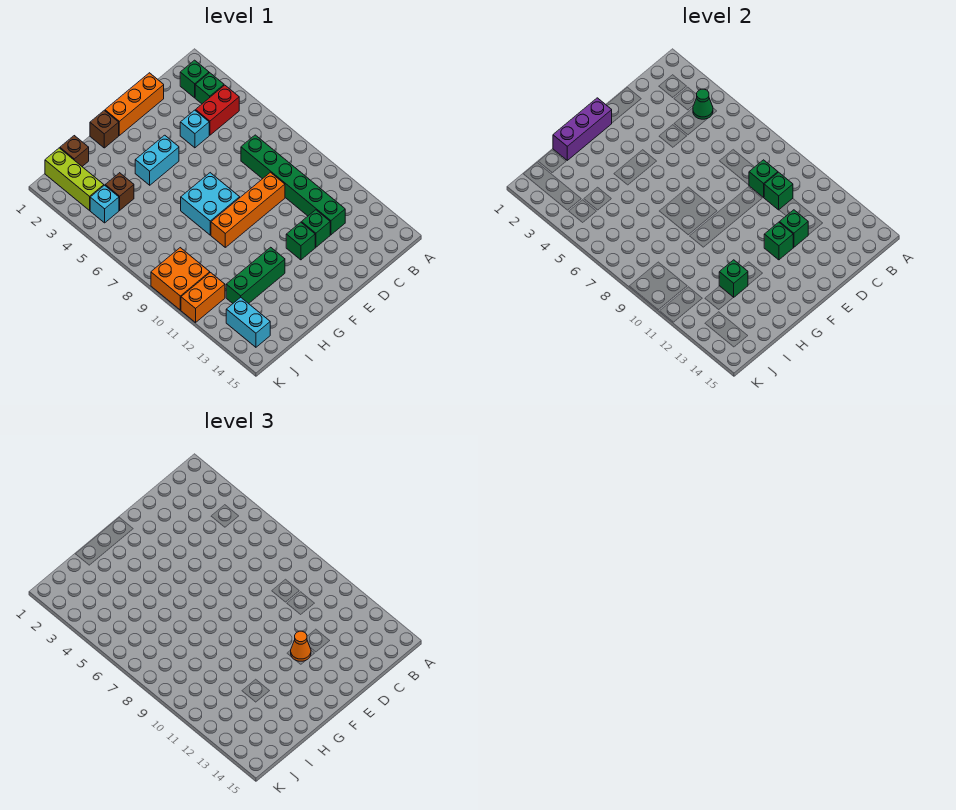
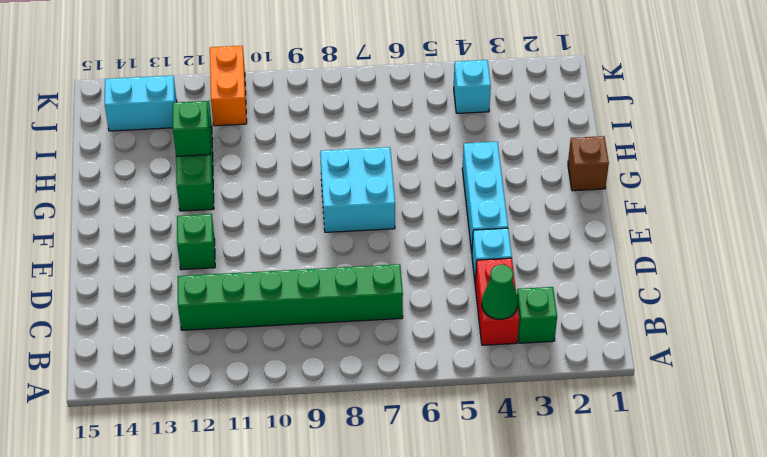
cyan brick E4:G4 level 1 -> cyan brick F4:G4 level 1
none -> green brick B2 level 1
none -> orange brick D1:F1 level 1
none -> orange brick D9:G9 level 1

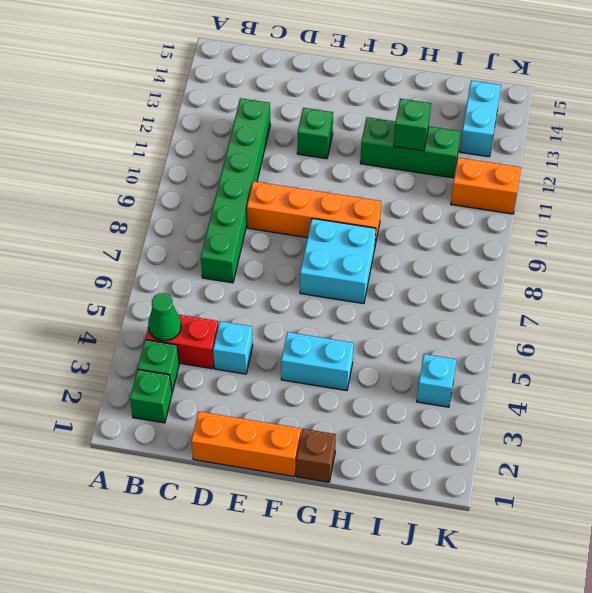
none -> green brick D12 level 1
none -> brown brick I1 level 1
none -> brown brick I4 level 1

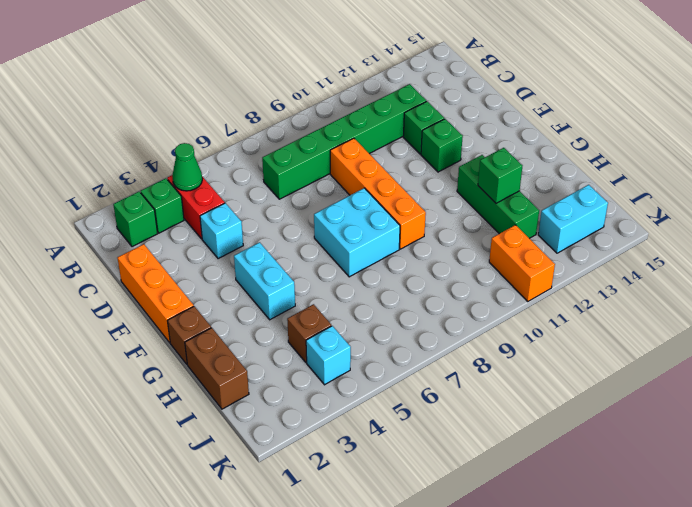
brown brick H1:I1 level 1 -> brown brick I1 level 1
none -> lime brick J1:J3 level 1
none -> orange brick J9:K10 level 1
none -> green brick C9 level 2

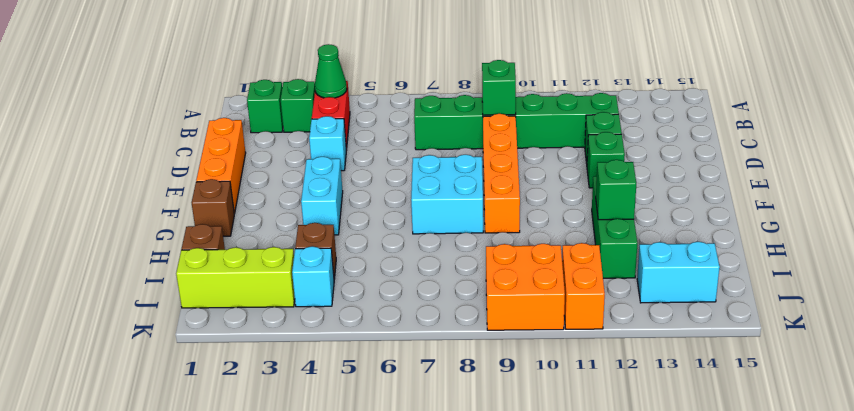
none -> green brick C10 level 2
none -> green brick D12 level 2
none -> green brick E12 level 2

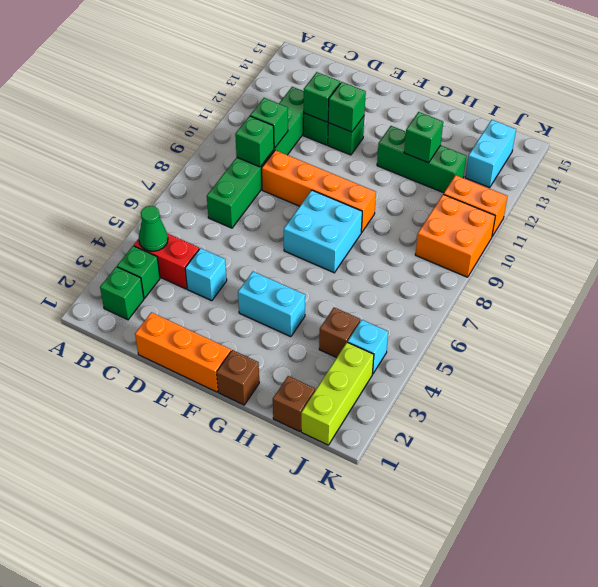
none -> purple brick F1:H1 level 2
none -> orange cone E12 level 3

